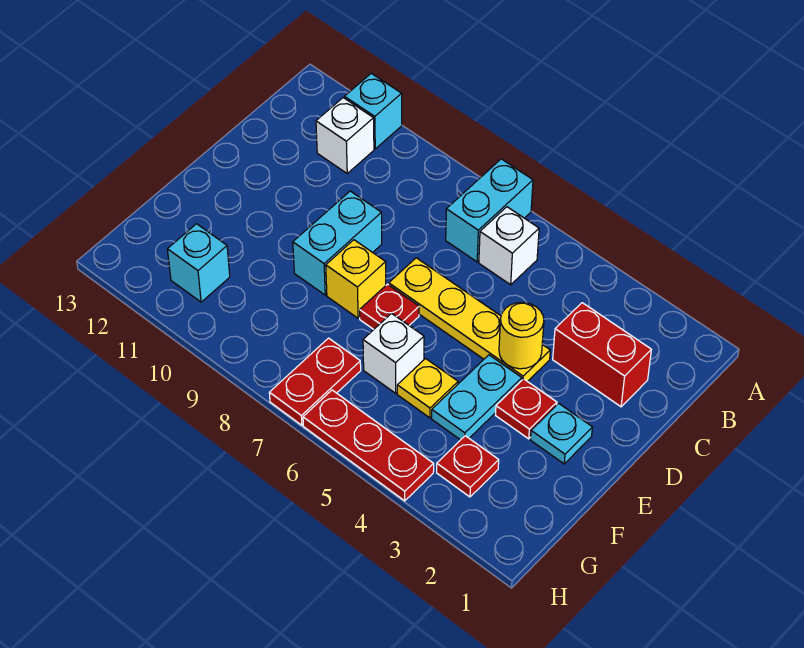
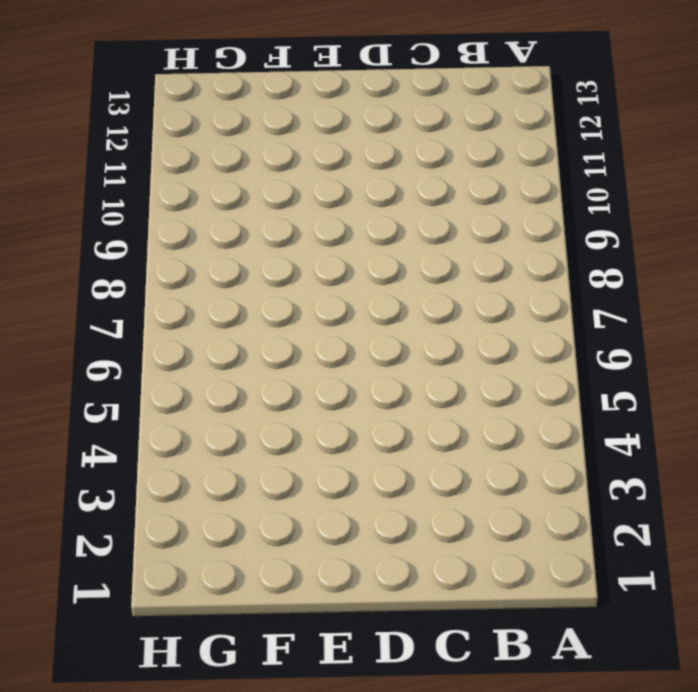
none -> cyan brick A7:B7 level 1
none -> cyan brick A11 level 1
none -> white brick B6 level 1

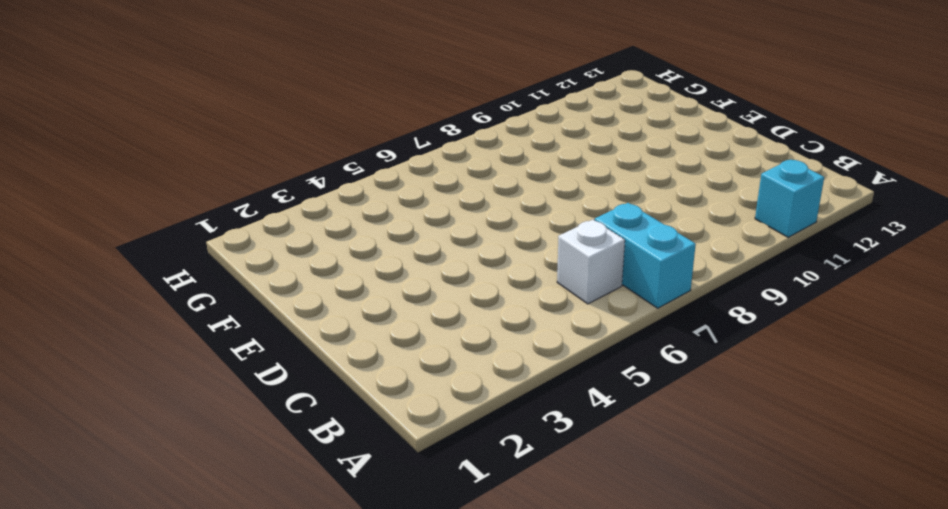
none -> white brick B11 level 1
none -> red brick C2:C3 level 1
none -> yellow plate D4:D7 level 1

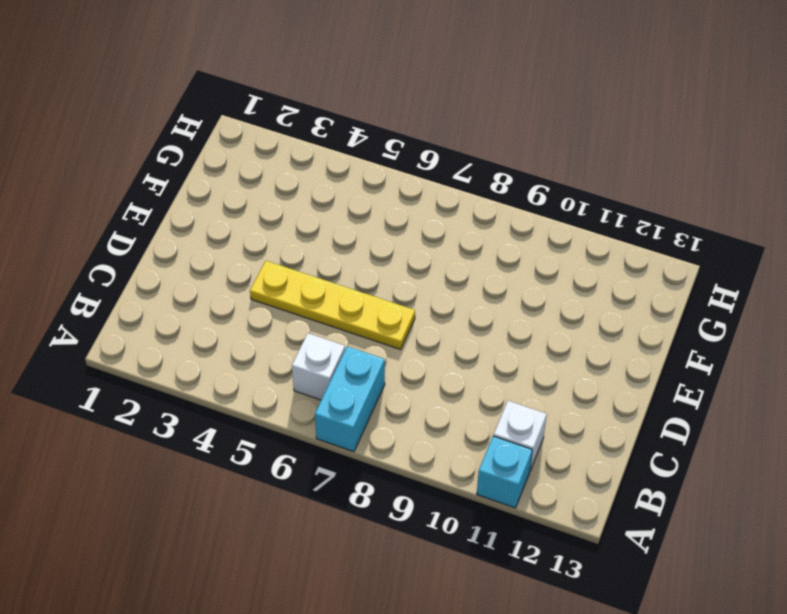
none -> red brick C2:C3 level 1
none -> cyan brick D9:E9 level 1
none -> cyan plate E2 level 1

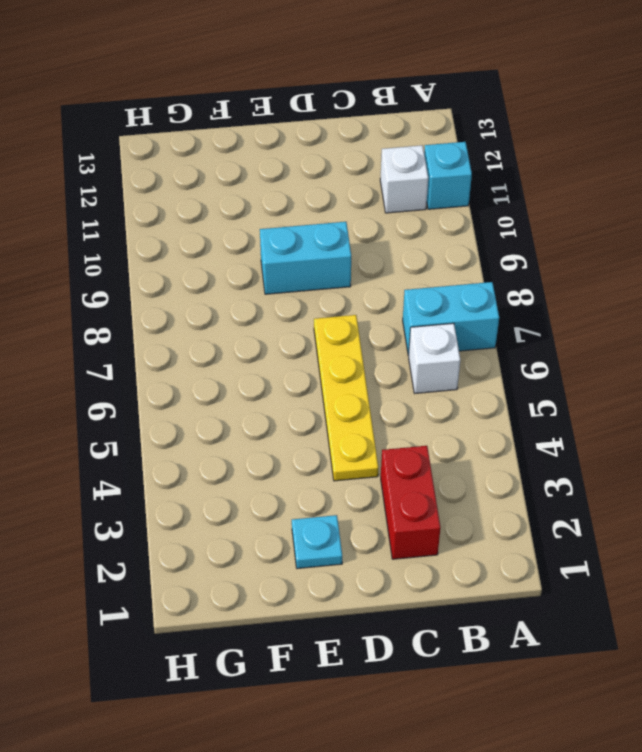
none -> red plate E3 level 1
none -> cyan plate E4:F4 level 1
none -> red plate E7 level 1

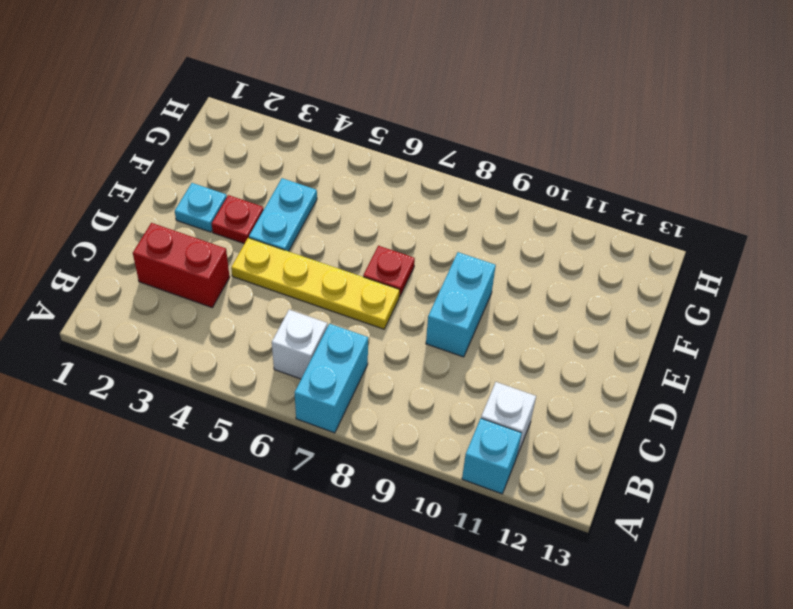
none -> yellow brick E8 level 1
none -> yellow plate F5 level 1
none -> white brick F6 level 1

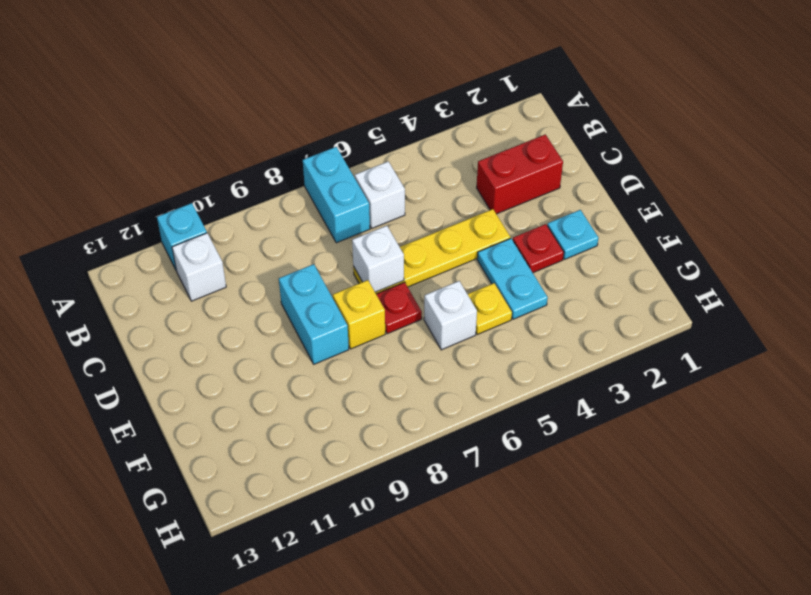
white brick D7 level 2 -> none
none -> red plate G3 level 1
none -> red plate G7:H7 level 1
none -> cyan brick G11 level 1

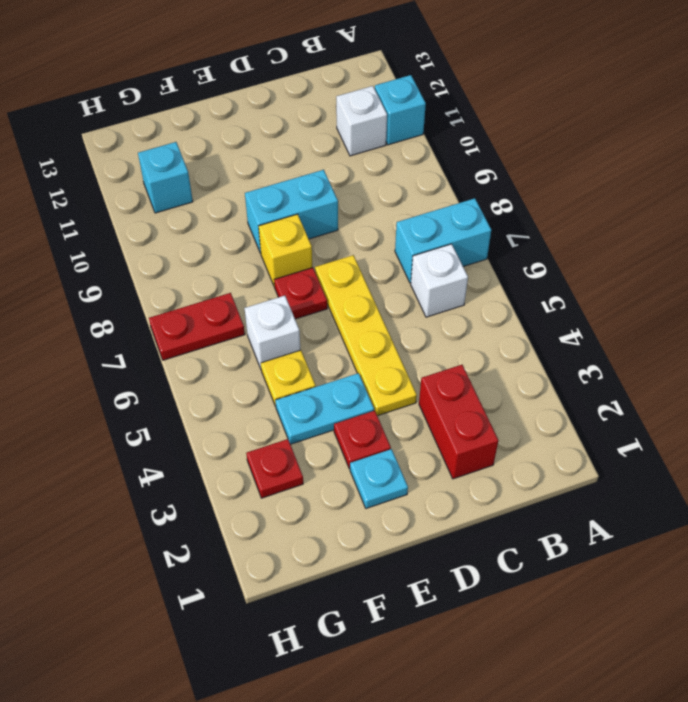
none -> red plate H4:H6 level 1
none -> yellow round brick D4 level 2

